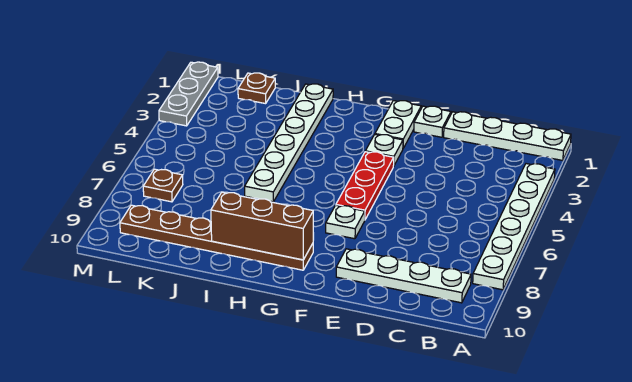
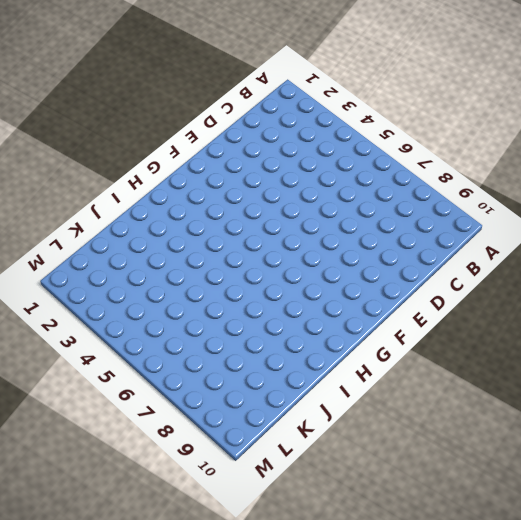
none -> white plate A1:D1 level 1
none -> white plate A3:A8 level 1
none -> white plate B9:E9 level 1

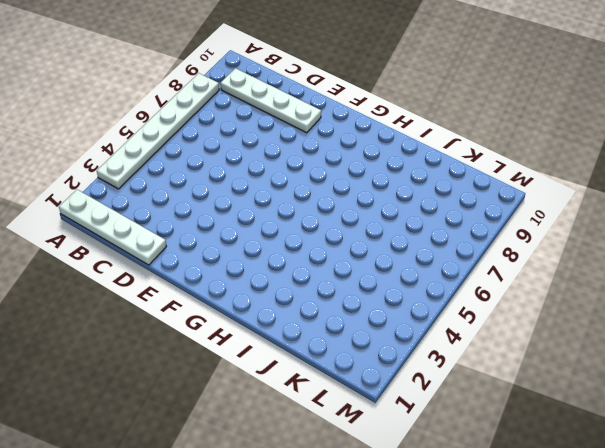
none -> white plate E1 level 1
none -> white plate F1:F2 level 1
none -> white plate F3 level 1

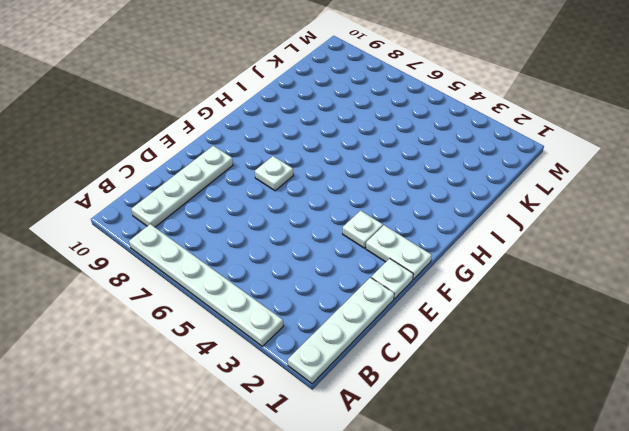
none -> red plate F4:F6 level 1
none -> brown plate G9:L9 level 1
none -> white plate I1:I6 level 1

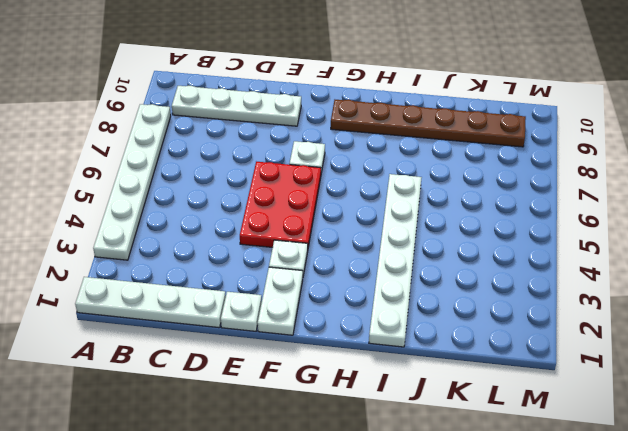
red plate E4:F6 level 1 -> red plate F4:F6 level 1
none -> brown plate K1 level 1
none -> brown plate L7 level 1
none -> grey plate M1:M3 level 1

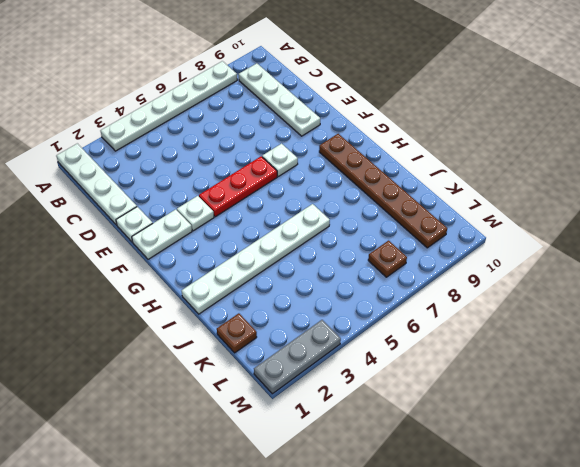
none -> brown brick G9:I9 level 2

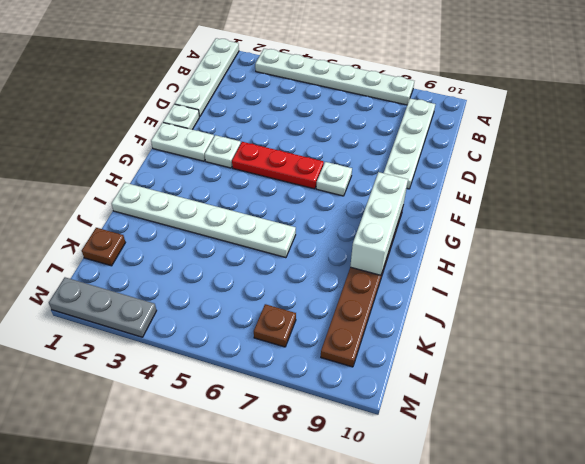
white brick G9:I9 level 2 -> brown brick G9:I9 level 2

